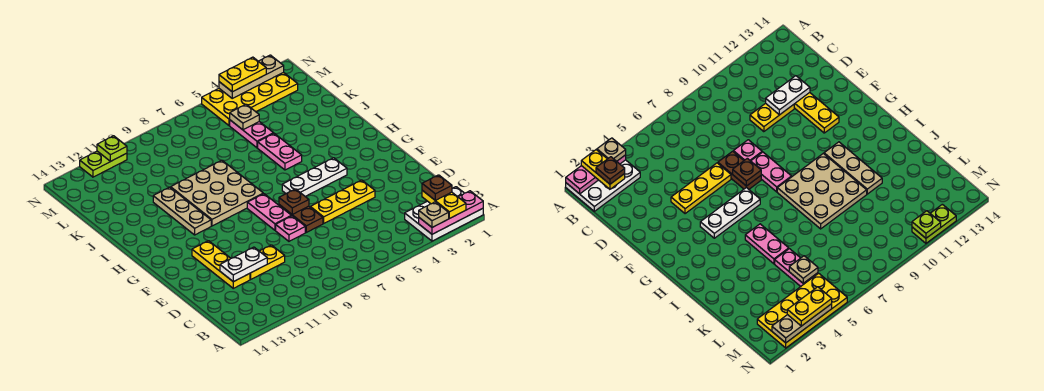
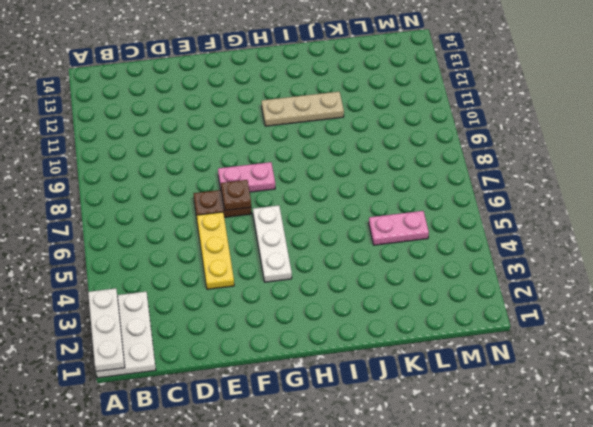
white plate A1:A3 level 2 -> pink plate A1:A3 level 2
none -> yellow plate D10:D11 level 1
none -> yellow plate D12:F12 level 1
none -> pink plate E8 level 1

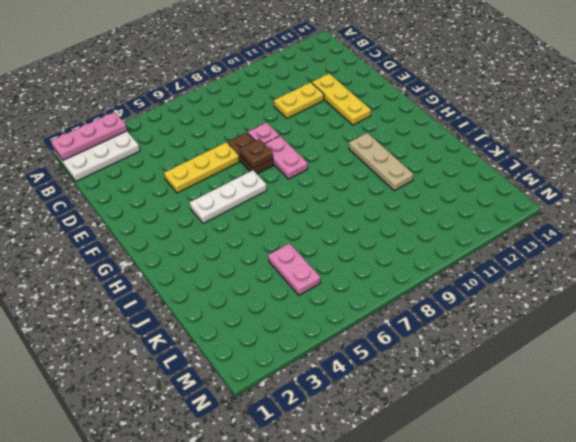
none -> tan plate H8:J10 level 1
none -> pink plate I5:J5 level 1
none -> yellow plate M2:N5 level 1

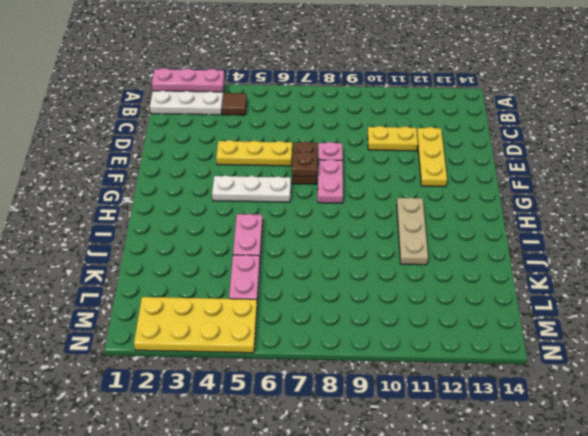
brown tile B4 level 1 -> none
none -> tan plate H8:J10 level 1
none -> lime plate N11:N12 level 1
none -> white plate D11:D12 level 2

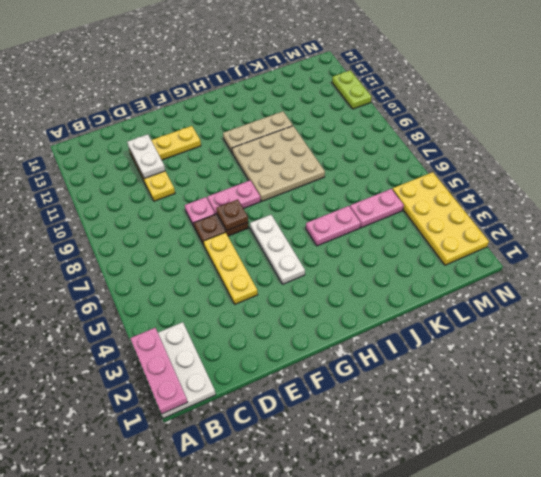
none -> tan plate L5 level 2
none -> tan plate N2:N4 level 2
none -> lime plate N11 level 2

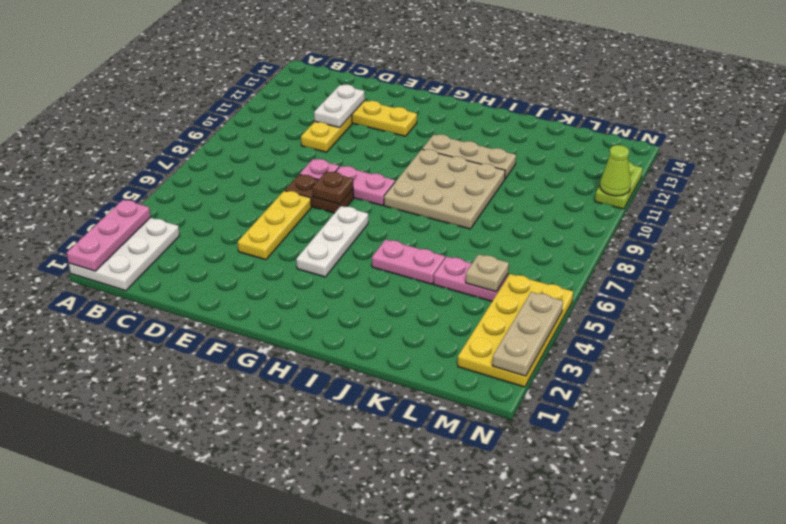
lime cone N11 level 2 -> lime plate N11 level 2
none -> yellow plate A2:B2 level 3
none -> tan plate A3 level 3
none -> yellow plate N3:N4 level 3

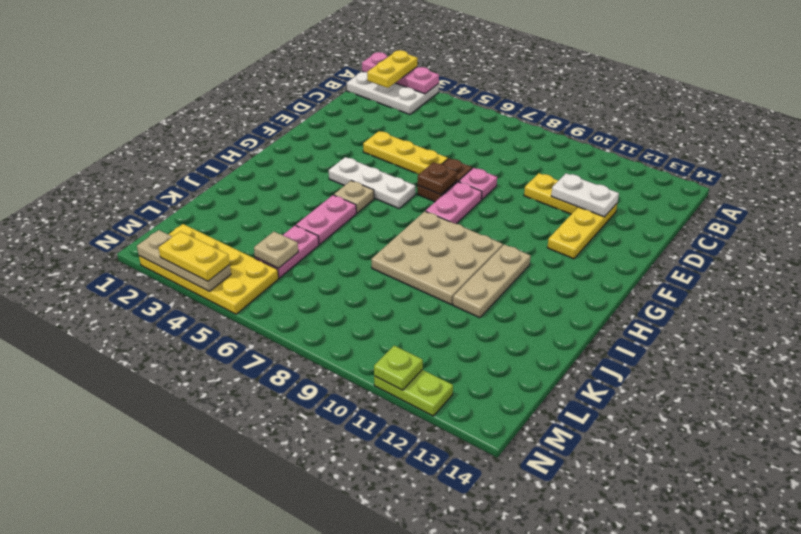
tan plate H5 level 1 -> tan plate A3 level 3
none -> brown plate B2 level 4

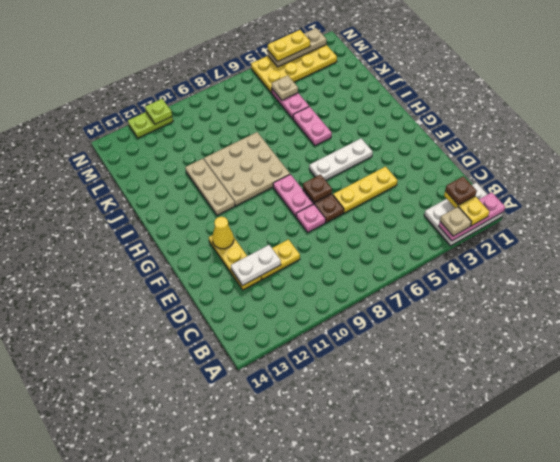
yellow cone F12 level 2 -> none

